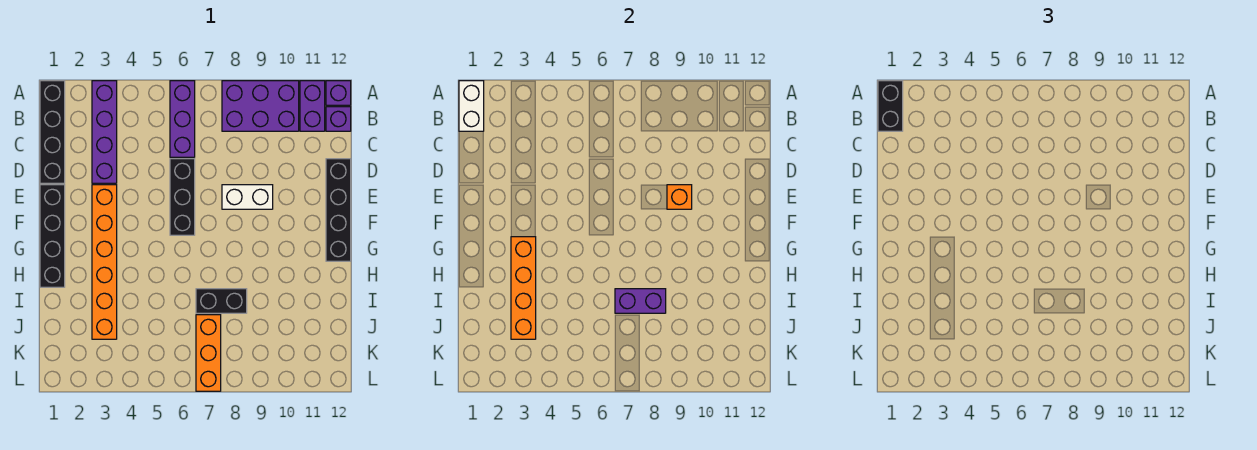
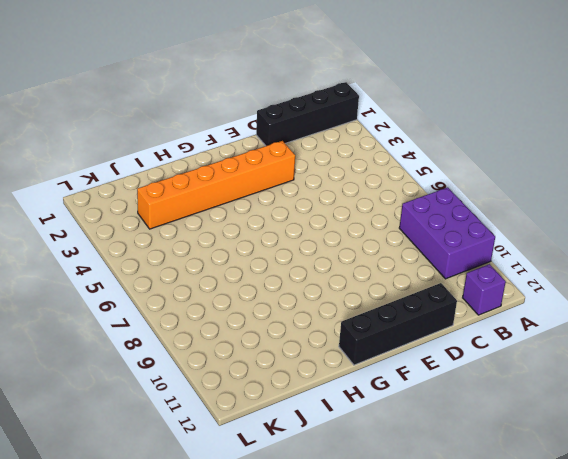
none -> purple brick A3:D3 level 1
none -> purple brick A6:C6 level 1
none -> purple brick A11:B11 level 1

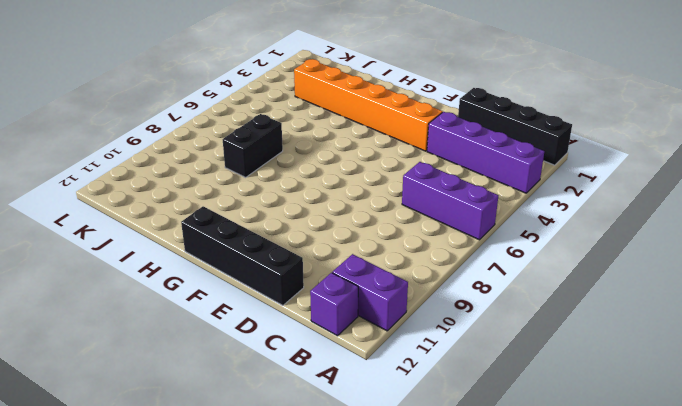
none -> purple brick A8:B10 level 1
none -> purple brick A12 level 1
none -> black brick D6:F6 level 1

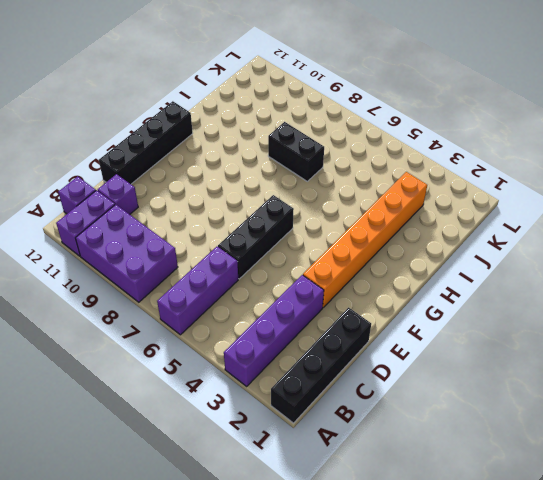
purple brick C11 level 1 -> purple brick A12 level 1
none -> black brick E1:H1 level 1
none -> white brick E8:E9 level 1
none -> orange brick J7:L7 level 1

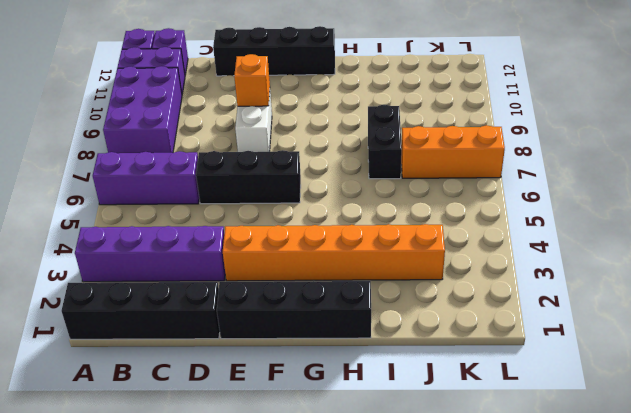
none -> white brick A1:B1 level 2
none -> orange brick G3:J3 level 2
none -> purple brick I7:I8 level 2

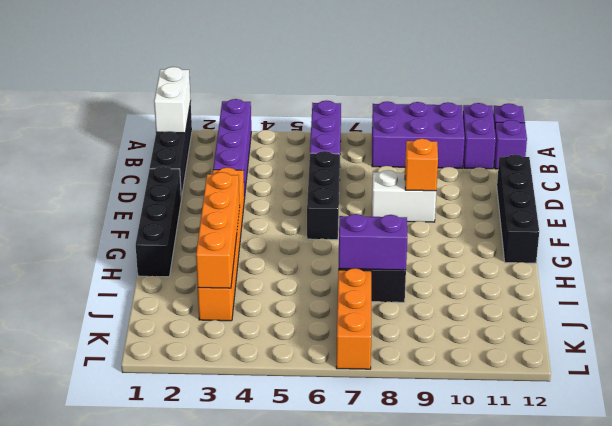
none -> black brick A1:B1 level 3

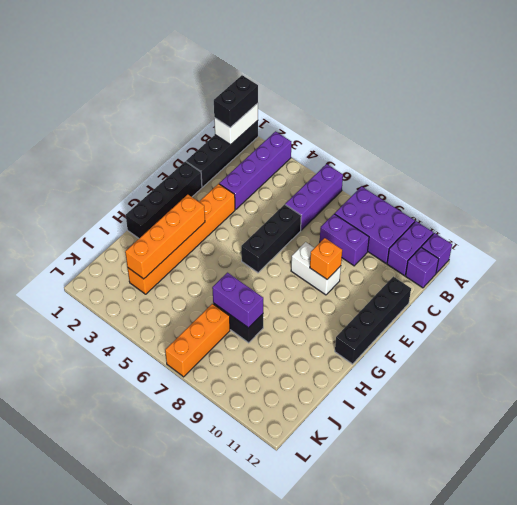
purple brick C8:C9 level 1 -> none

